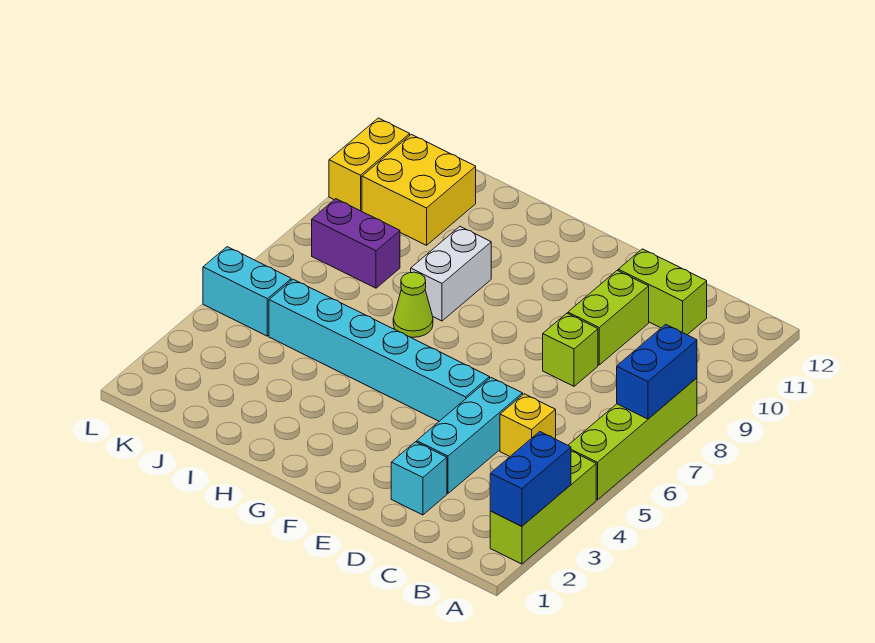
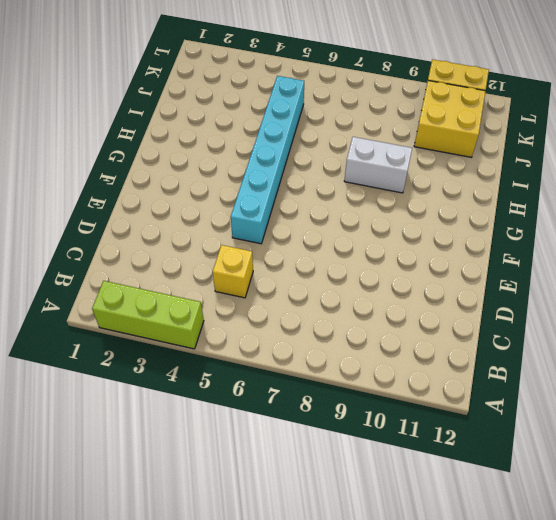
none -> lime brick A5:A8 level 1
none -> lime brick C11:D11 level 1
none -> cyan brick D2 level 1

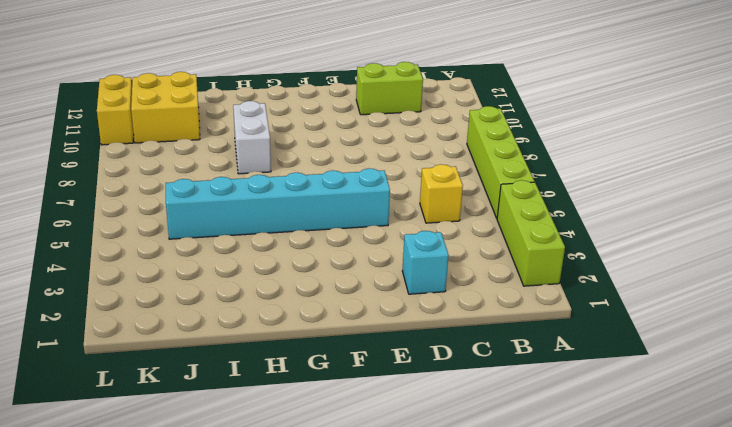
none -> cyan brick D3:D5 level 1
none -> lime brick D8 level 1
none -> lime brick D9:D10 level 1

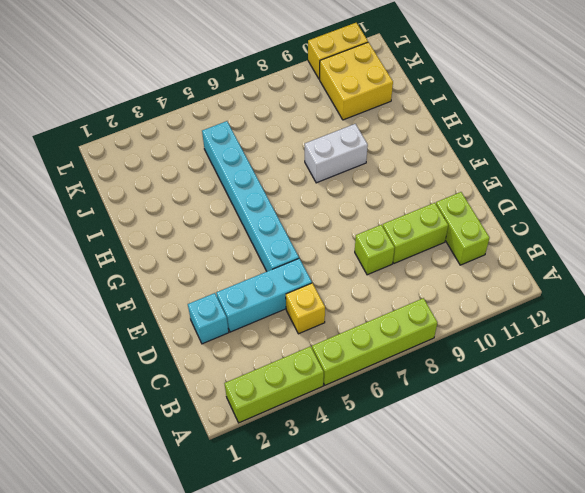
none -> lime cone H7 level 1
none -> purple brick J8:K8 level 1
none -> cyan brick K5:L5 level 1

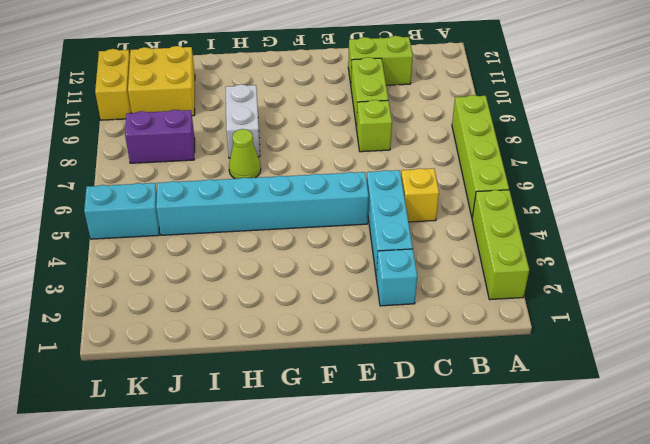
none -> blue brick A2:A3 level 2
none -> blue brick A7:A8 level 2

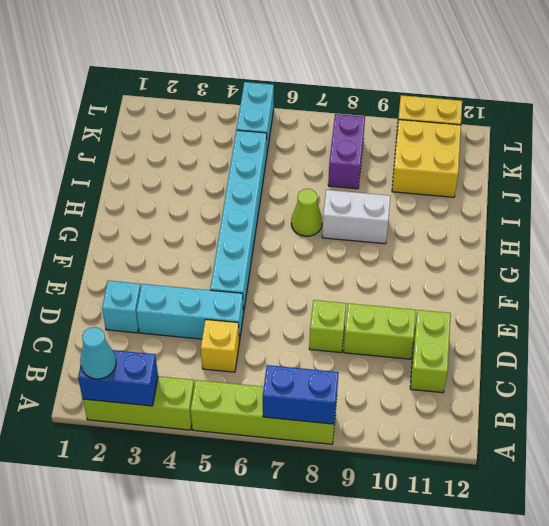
cyan cone A2 level 3 -> none

